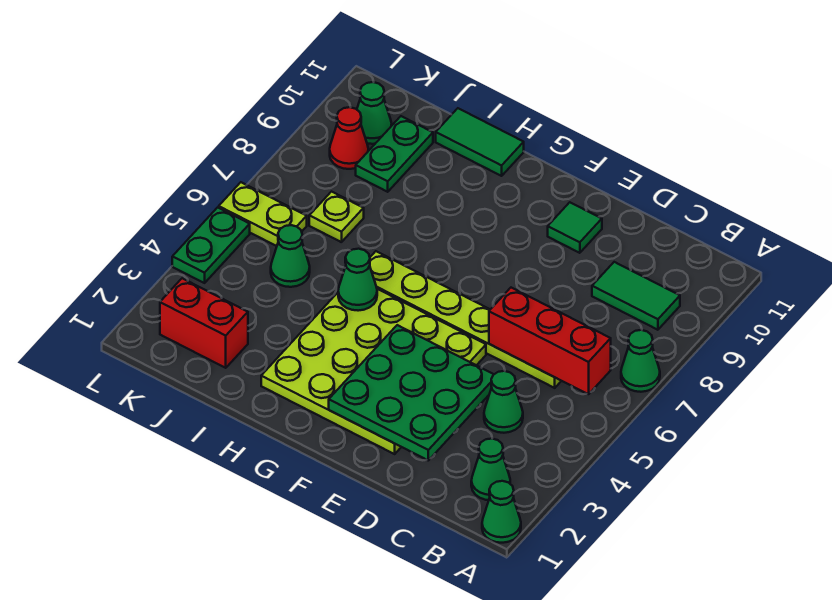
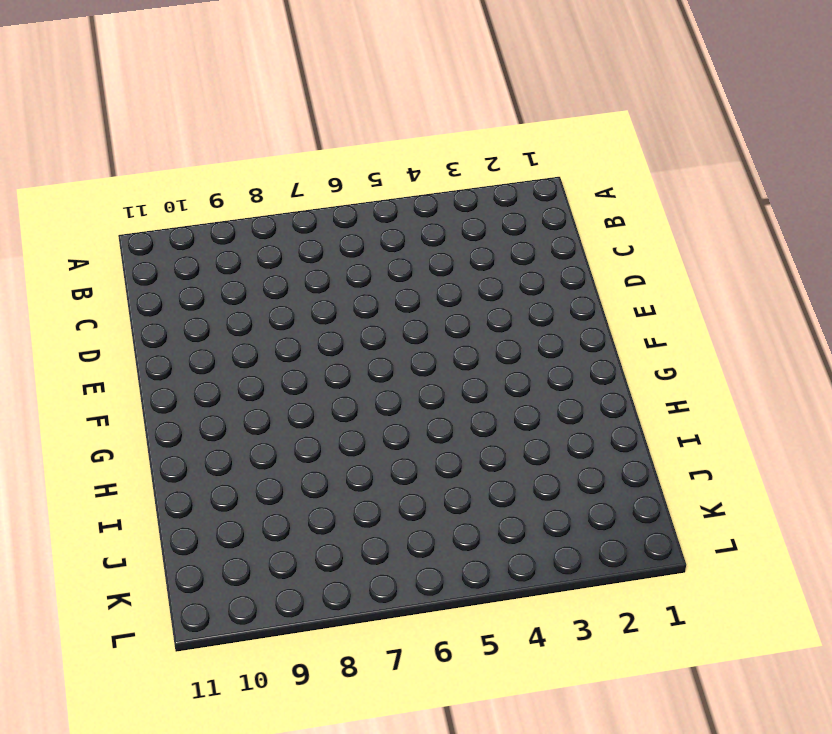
none -> green cone A1 level 1
none -> green cone A7 level 1
none -> green cone B2 level 1

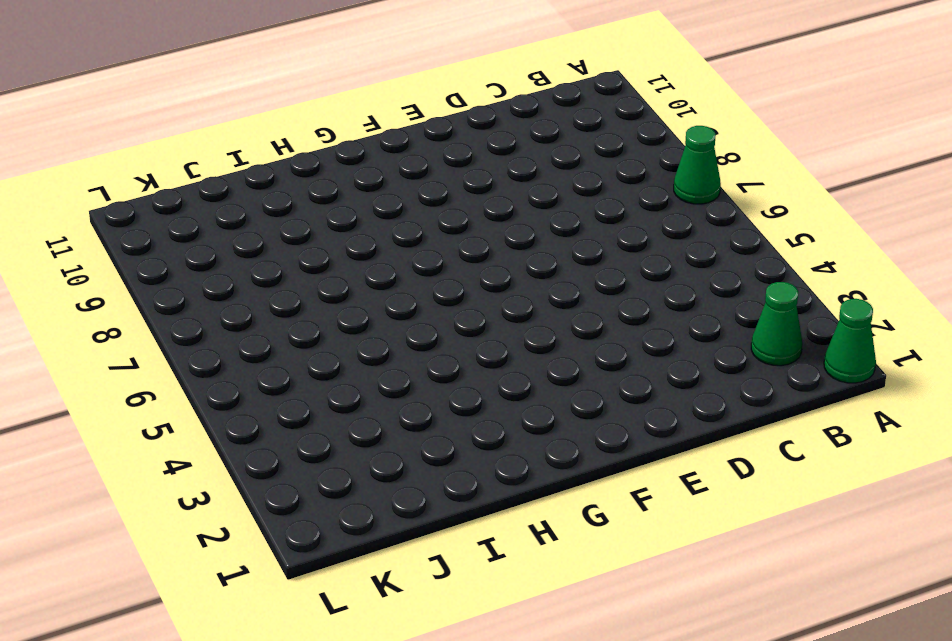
none -> green tile B9:C9 level 1
none -> green cone C4 level 1
none -> lime plate C6:H6 level 1

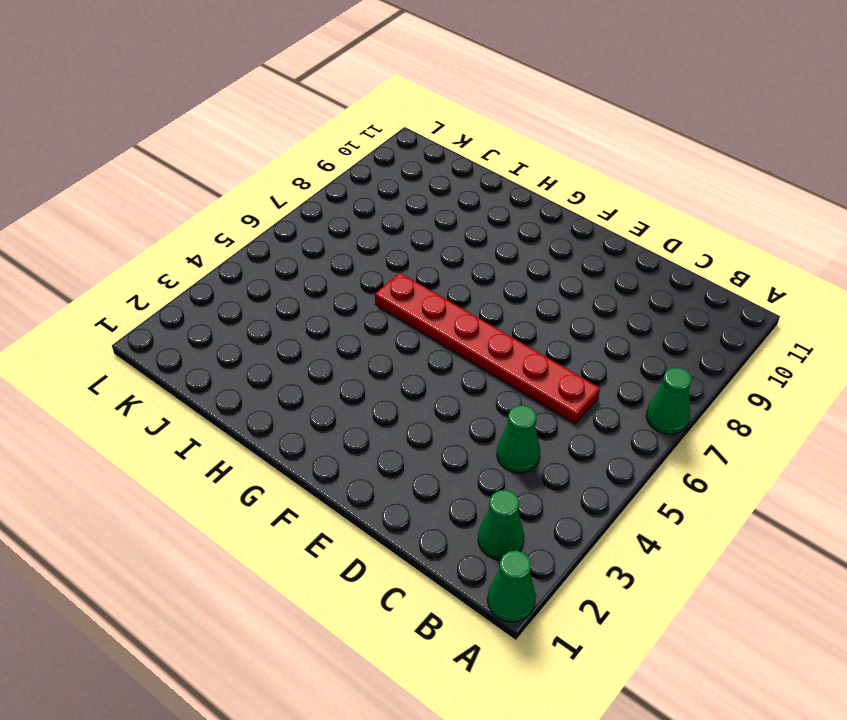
red plate C6:H6 level 1 -> lime plate C6:H6 level 1
none -> green tile B9:C9 level 1
none -> lime plate E2:H5 level 1
none -> green tile E10 level 1

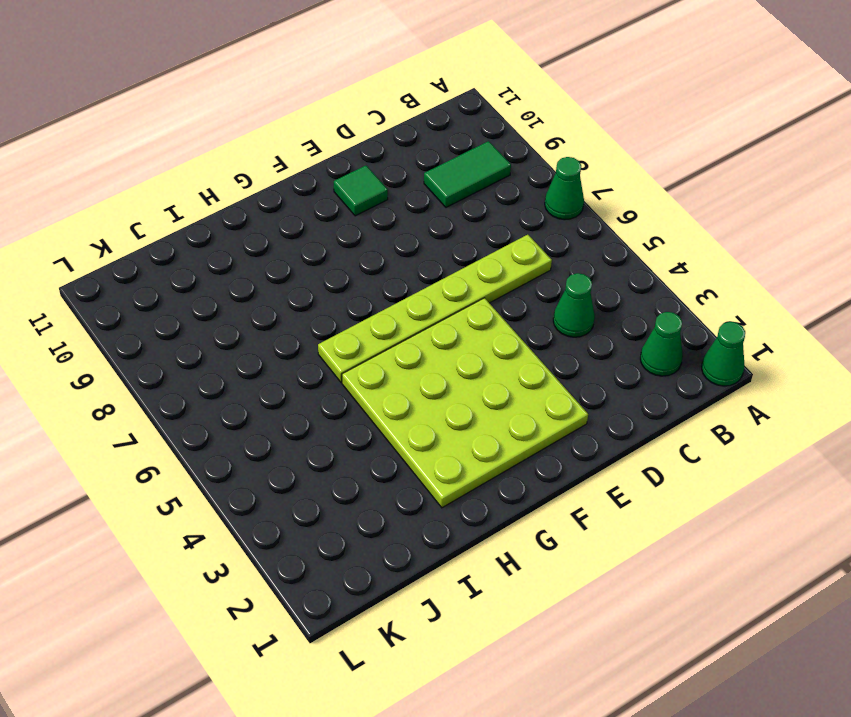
none -> green tile H11:I11 level 1
none -> red brick J2:K2 level 1
none -> green cone J5 level 1

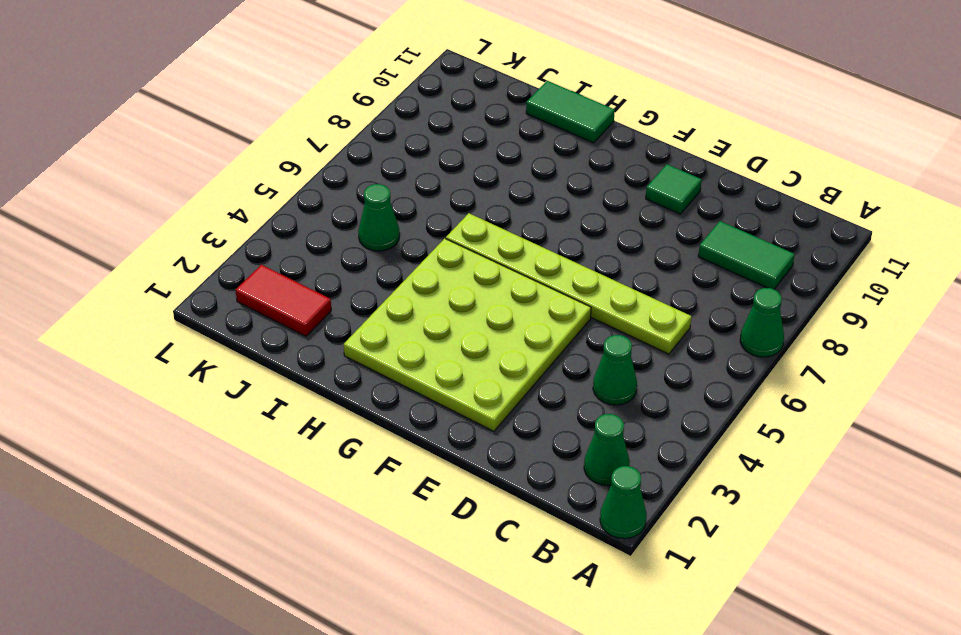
red tile J2:K2 level 1 -> red brick J2:K2 level 1
none -> lime plate J7 level 1
none -> green plate J9:J10 level 1
none -> lime plate K6:L6 level 1

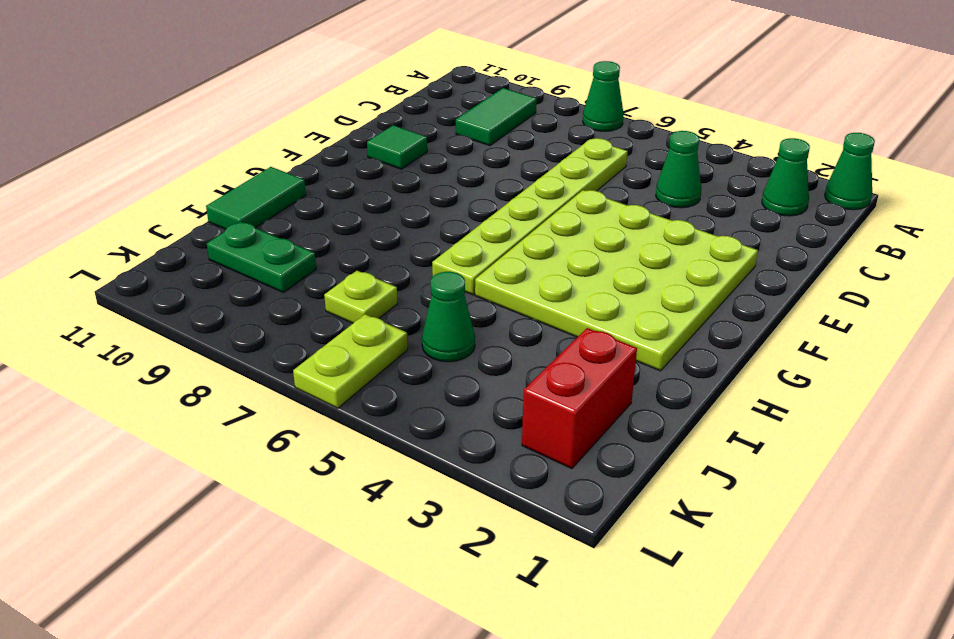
none -> red cone K9 level 1
none -> green cone K10 level 1
none -> green plate L4:L5 level 1

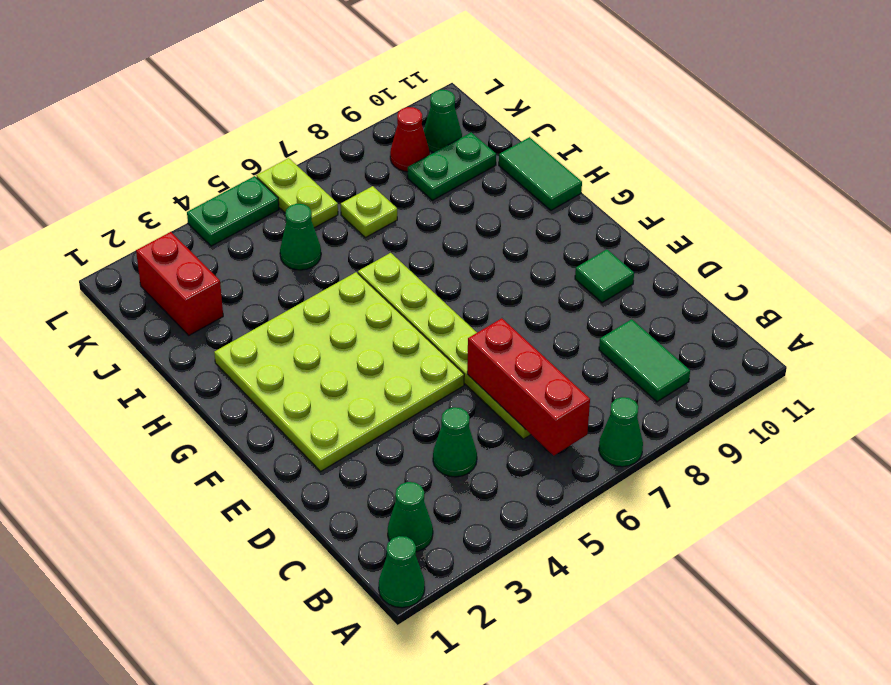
none -> green plate D2:F4 level 2
none -> green cone H5 level 2

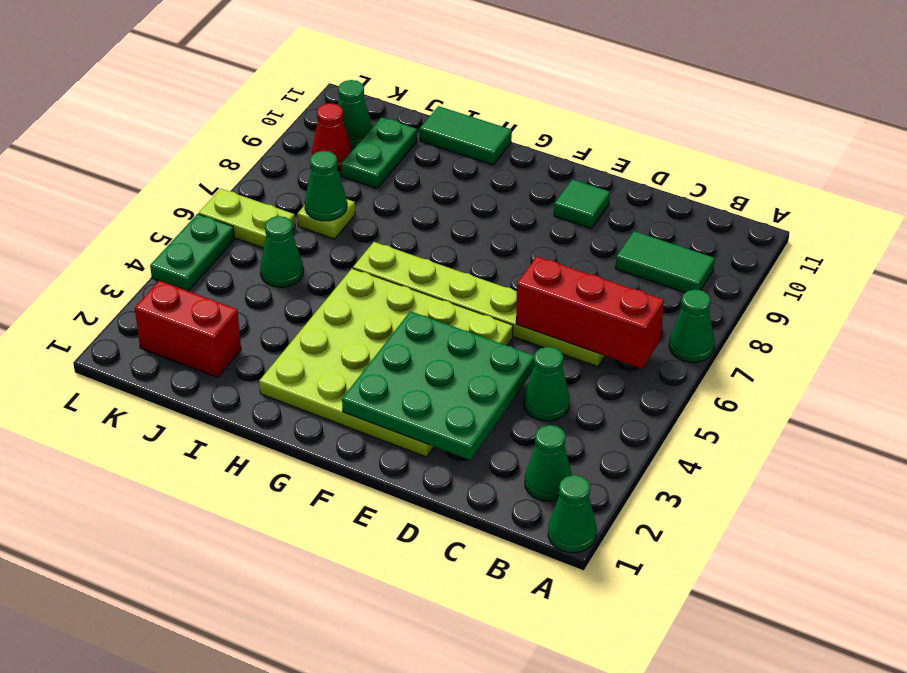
green cone J7 level 2 -> green cone H5 level 2

